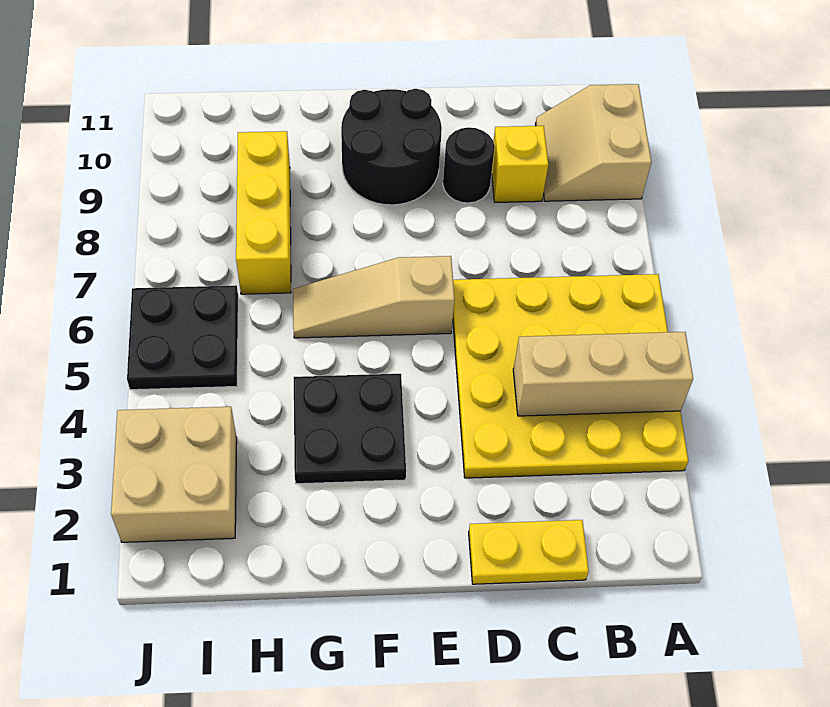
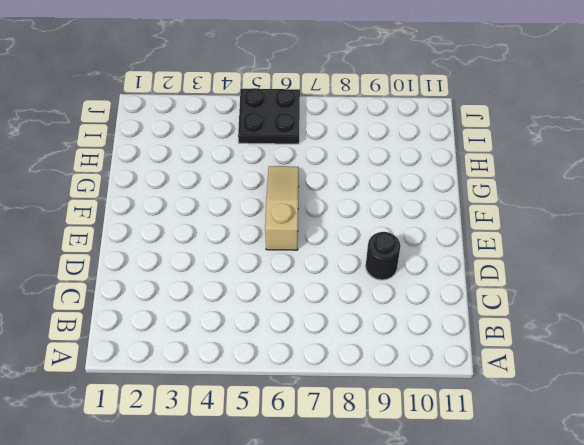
none -> yellow plate A3:D6 level 1
none -> tan slope A9:B10 level 1 top A
none -> yellow plate C1:D1 level 1

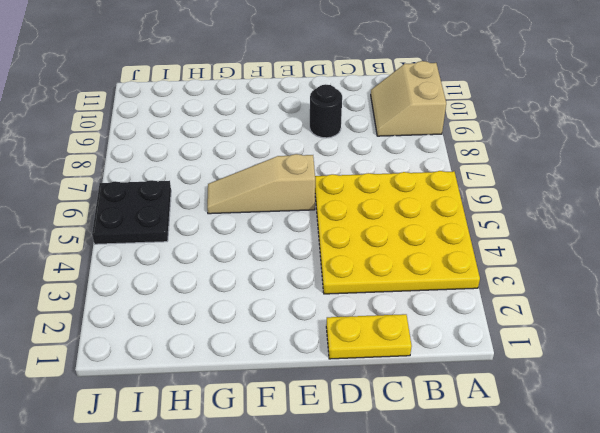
none -> yellow brick C9 level 1
none -> black round brick E9:F10 level 1
none -> black plate F3:G4 level 1

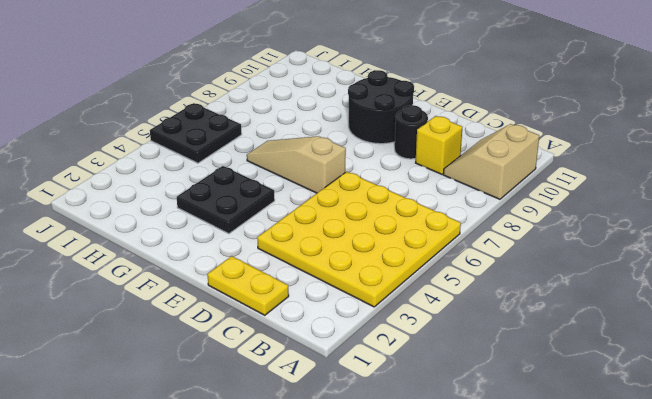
none -> yellow brick H7:H9 level 1
none -> tan brick I2:J3 level 1
none -> tan brick A4:C4 level 2

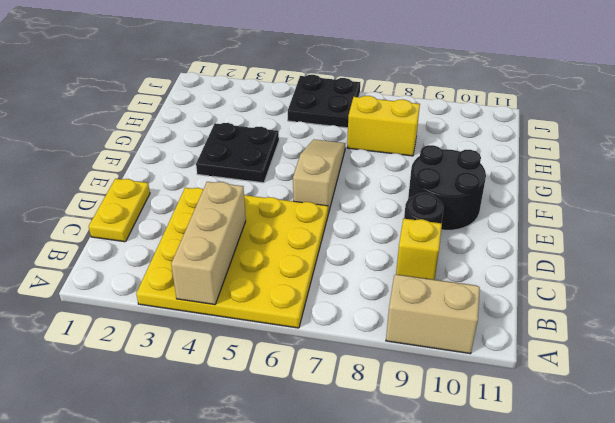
yellow brick H7:H8 level 1 -> yellow brick H7:H9 level 1
none -> tan brick I2:J3 level 1

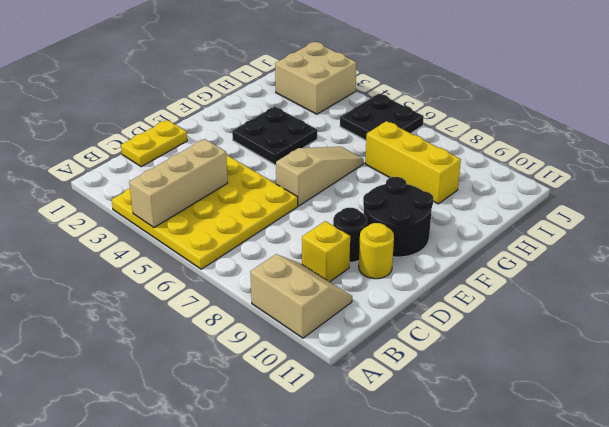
yellow round brick D10 level 1 -> none

